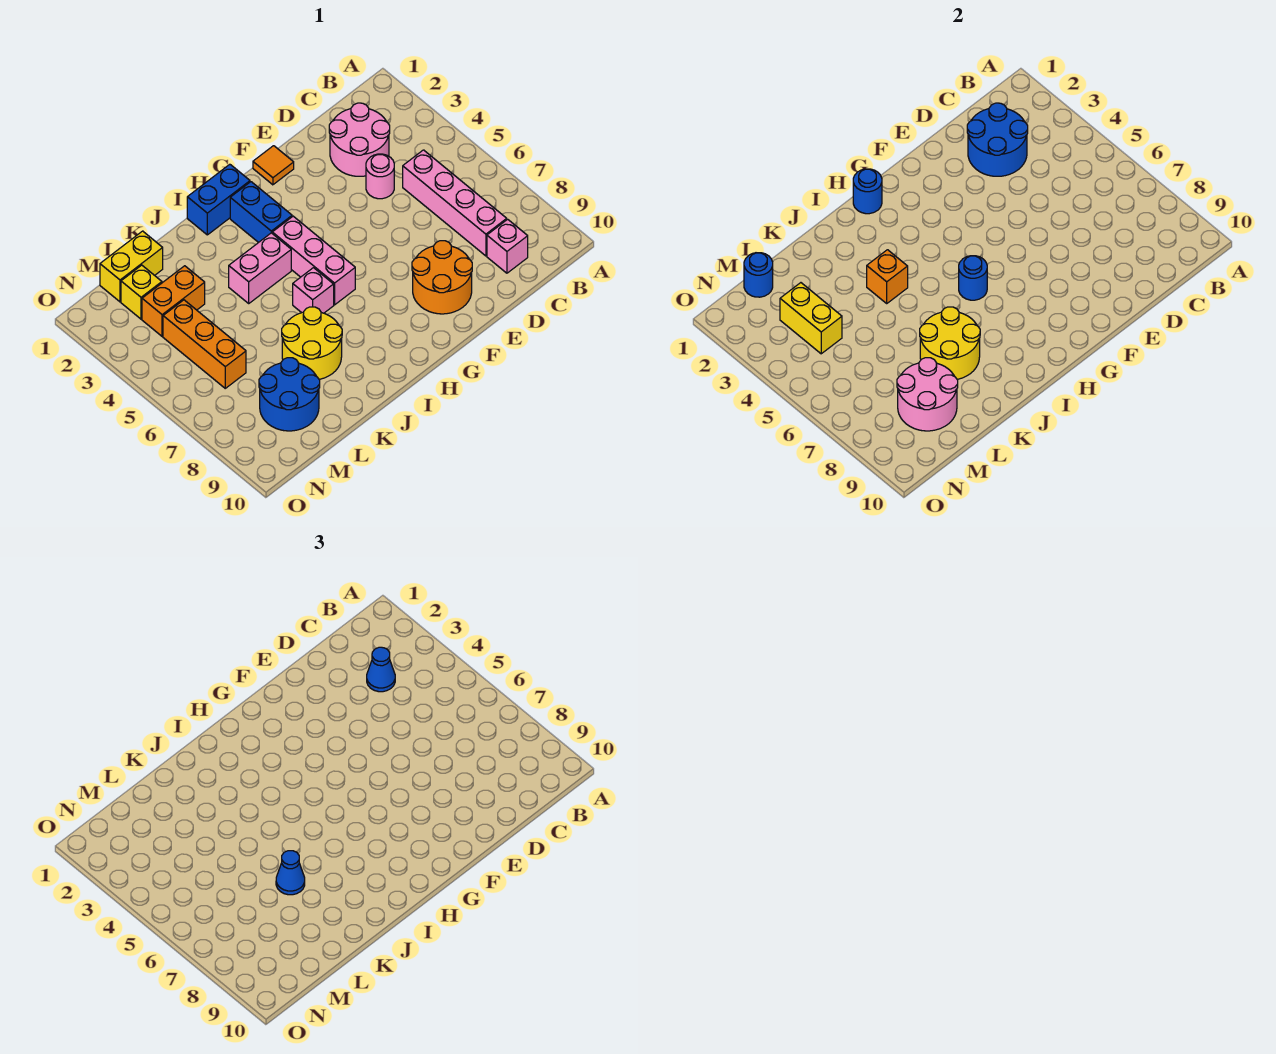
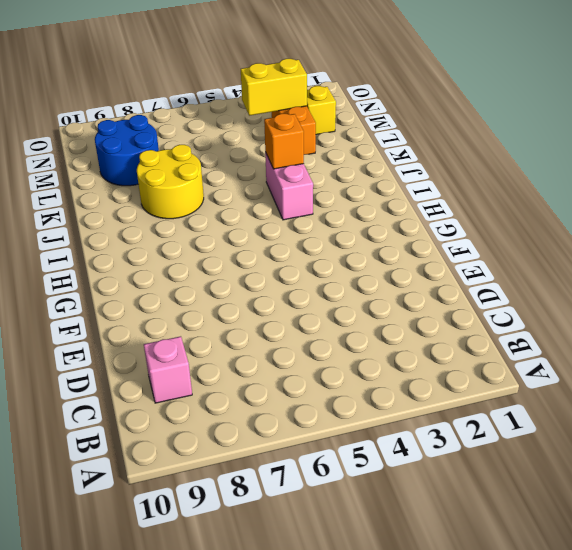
none -> pink round brick C2:D3 level 1
none -> pink brick C5:C8 level 1
none -> pink round brick D4 level 1

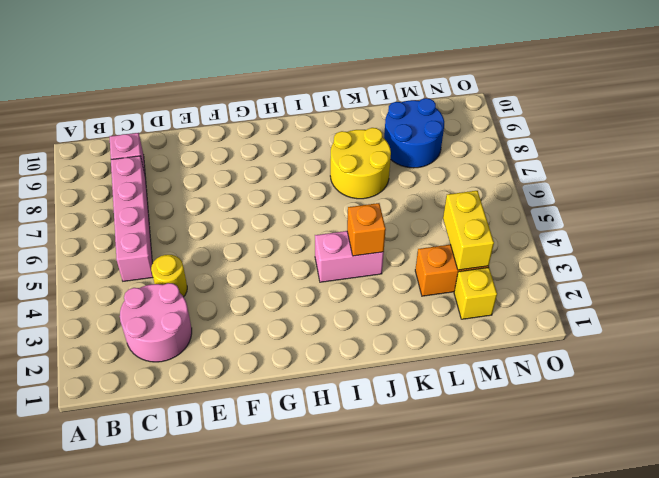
yellow round brick D4 level 1 -> pink round brick D4 level 1
none -> orange round brick E8:F9 level 1
none -> orange tile F1 level 1
none -> blue brick H1:I1 level 1

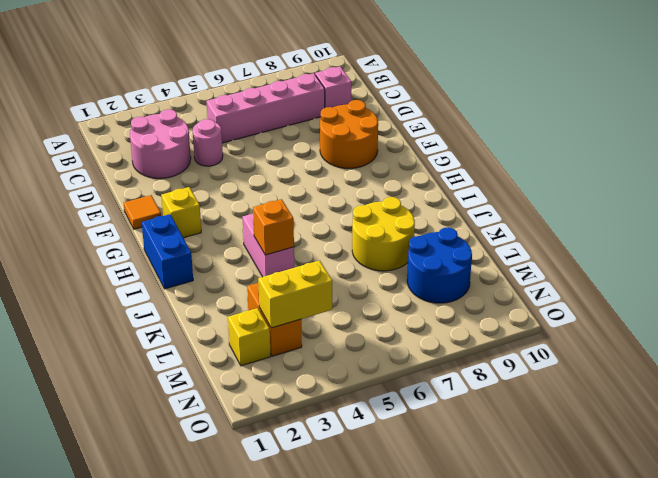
yellow brick G2 level 1 -> none
none -> blue brick H2:H3 level 1
none -> pink brick H4:H6 level 1
none -> pink brick I6 level 1

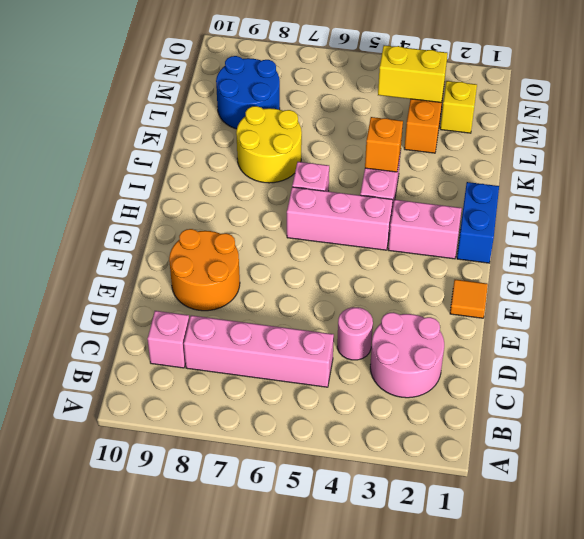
pink brick H2:H3 level 1 -> blue brick H2:H3 level 1
none -> yellow brick L1:M1 level 1
none -> orange brick M4:M6 level 1
none -> blue round brick C2:D3 level 2

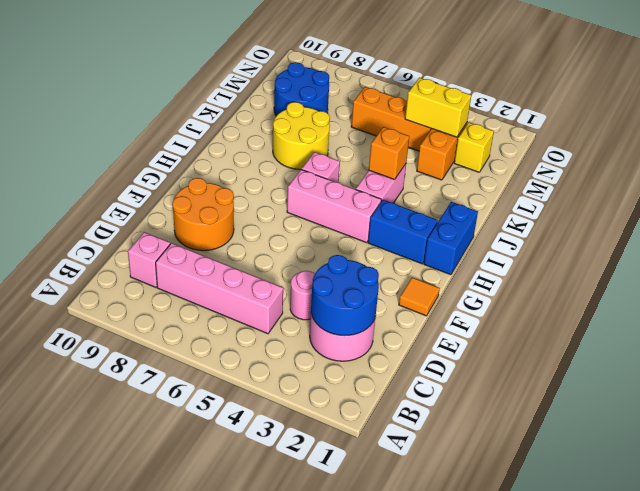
none -> yellow brick L1:M1 level 1
none -> blue round brick H1 level 2
none -> blue round brick H6 level 2

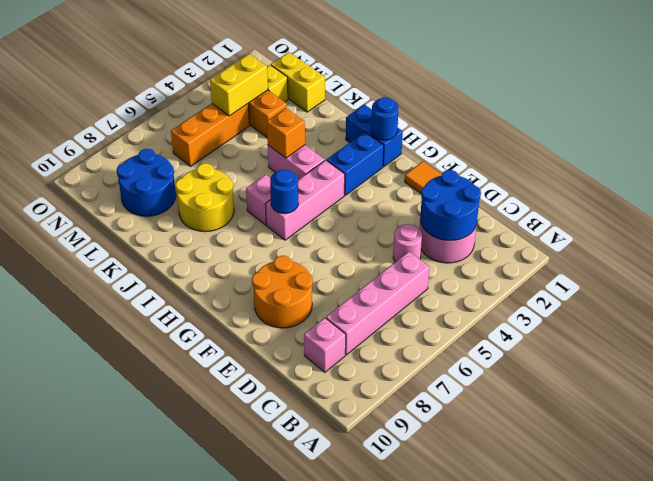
none -> yellow round brick J7:K8 level 2
none -> pink round brick L8:M9 level 2
none -> blue round brick M1 level 2

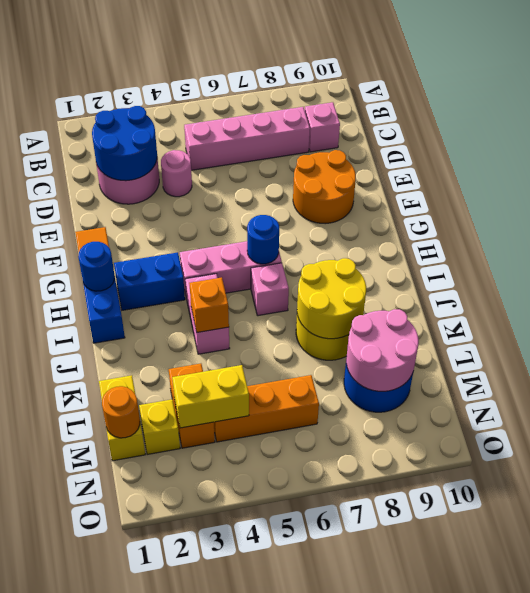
orange round brick M1 level 2 -> blue round brick M1 level 2
none -> blue cone C3 level 3
none -> blue cone K7 level 3

